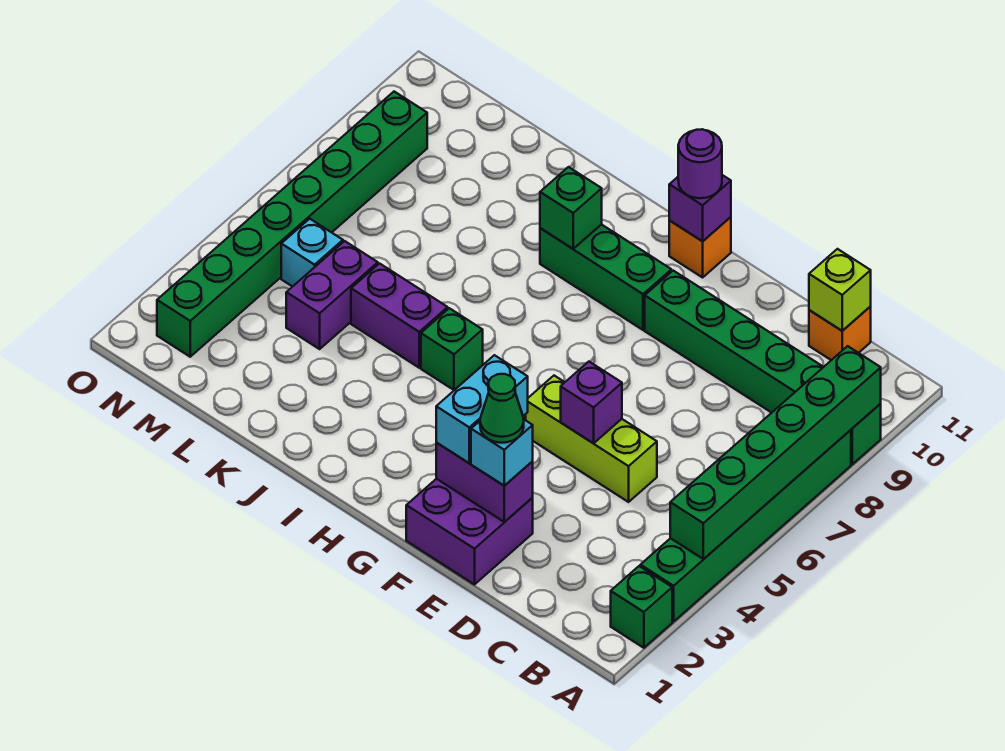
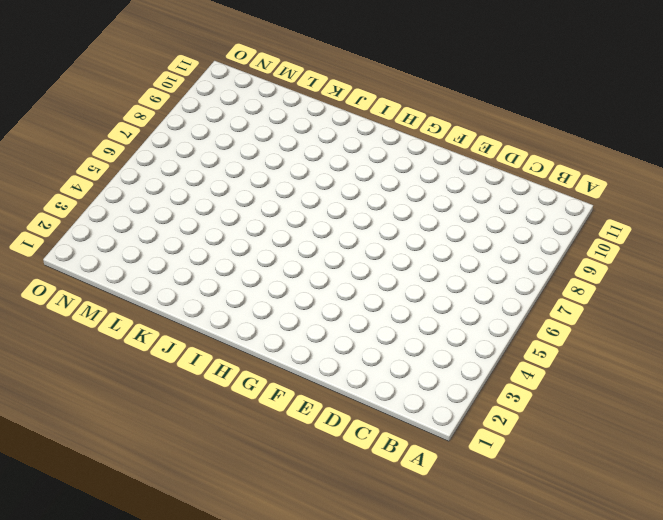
none -> green brick A2 level 1
none -> green brick A3:A8 level 1
none -> green brick A9:F9 level 1

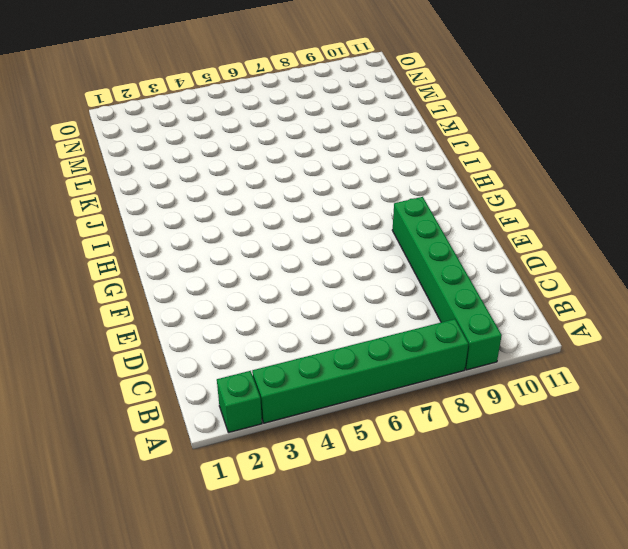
none -> orange brick C11 level 1
none -> lime brick D5:F5 level 1
none -> purple brick E1:F2 level 1

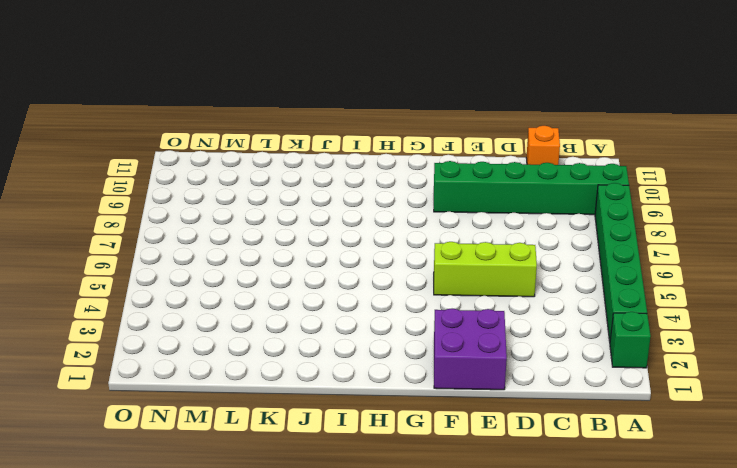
none -> green brick G9:I9 level 1
none -> orange brick G11 level 1
none -> green brick I5 level 1

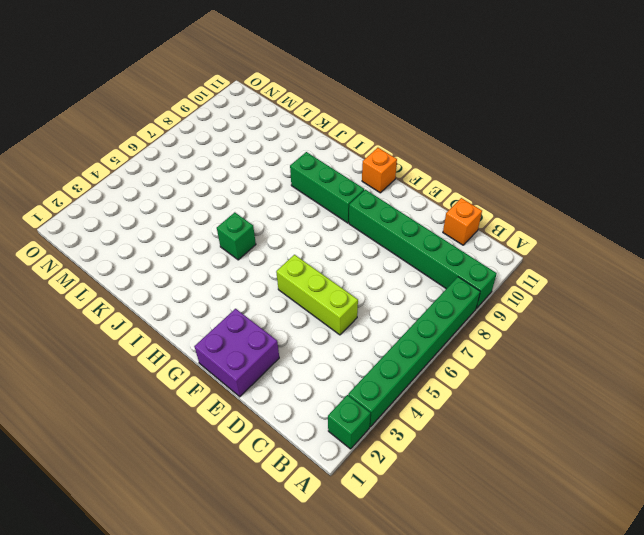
none -> purple brick J5:K5 level 1
none -> purple brick L4:L5 level 1
none -> cyan brick M5 level 1

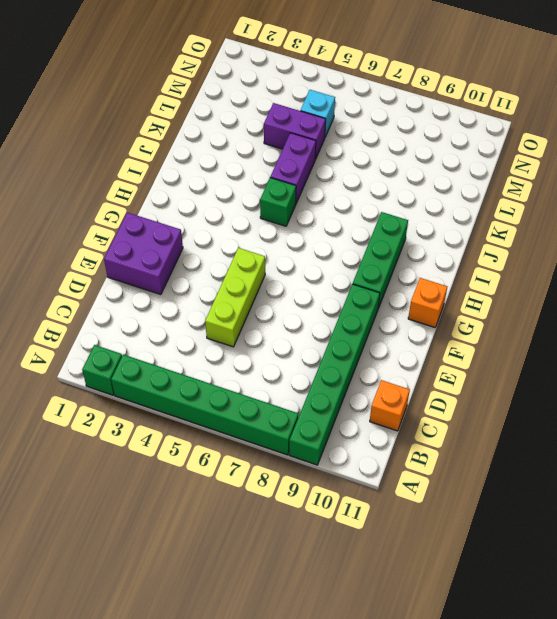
none -> green brick N2:N9 level 1
none -> green brick A4:A9 level 2
none -> lime brick C11 level 2

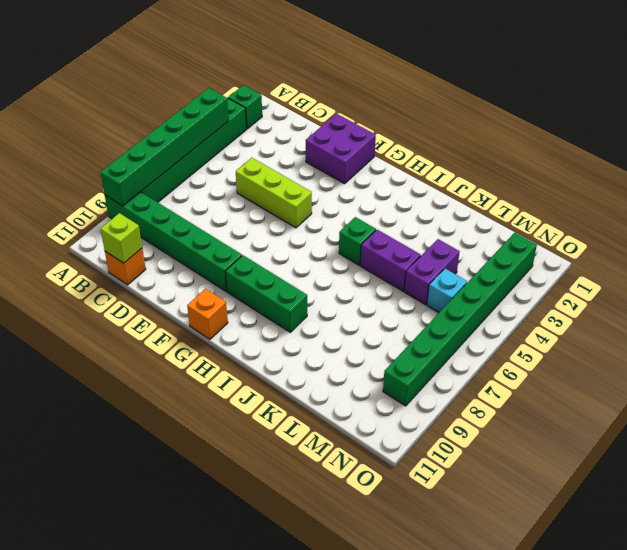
none -> purple brick E2:F2 level 2
none -> purple brick E5 level 2
none -> purple brick G11 level 2

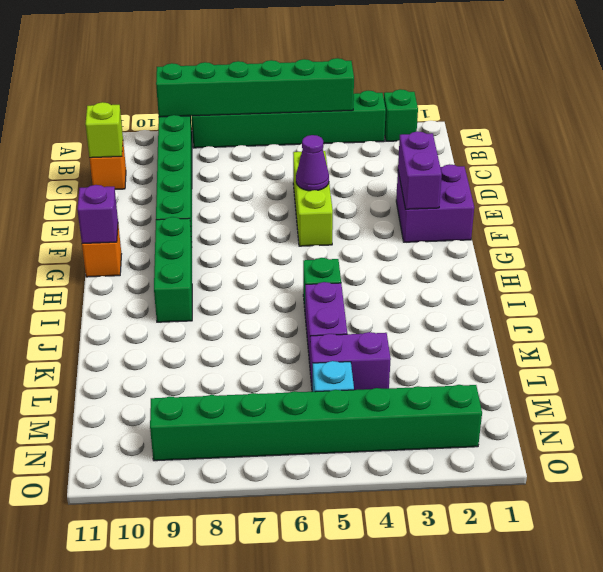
purple cone E5 level 2 -> purple brick E5 level 2
none -> green brick I9 level 2
none -> cyan brick E2 level 3
none -> cyan brick F2:F3 level 3

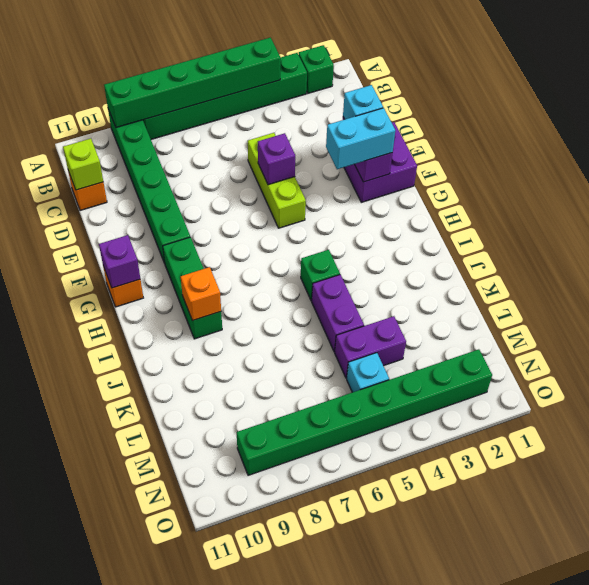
orange brick I9 level 2 -> green brick I9 level 2
none -> purple round brick G11 level 3
none -> green cone E2 level 4

